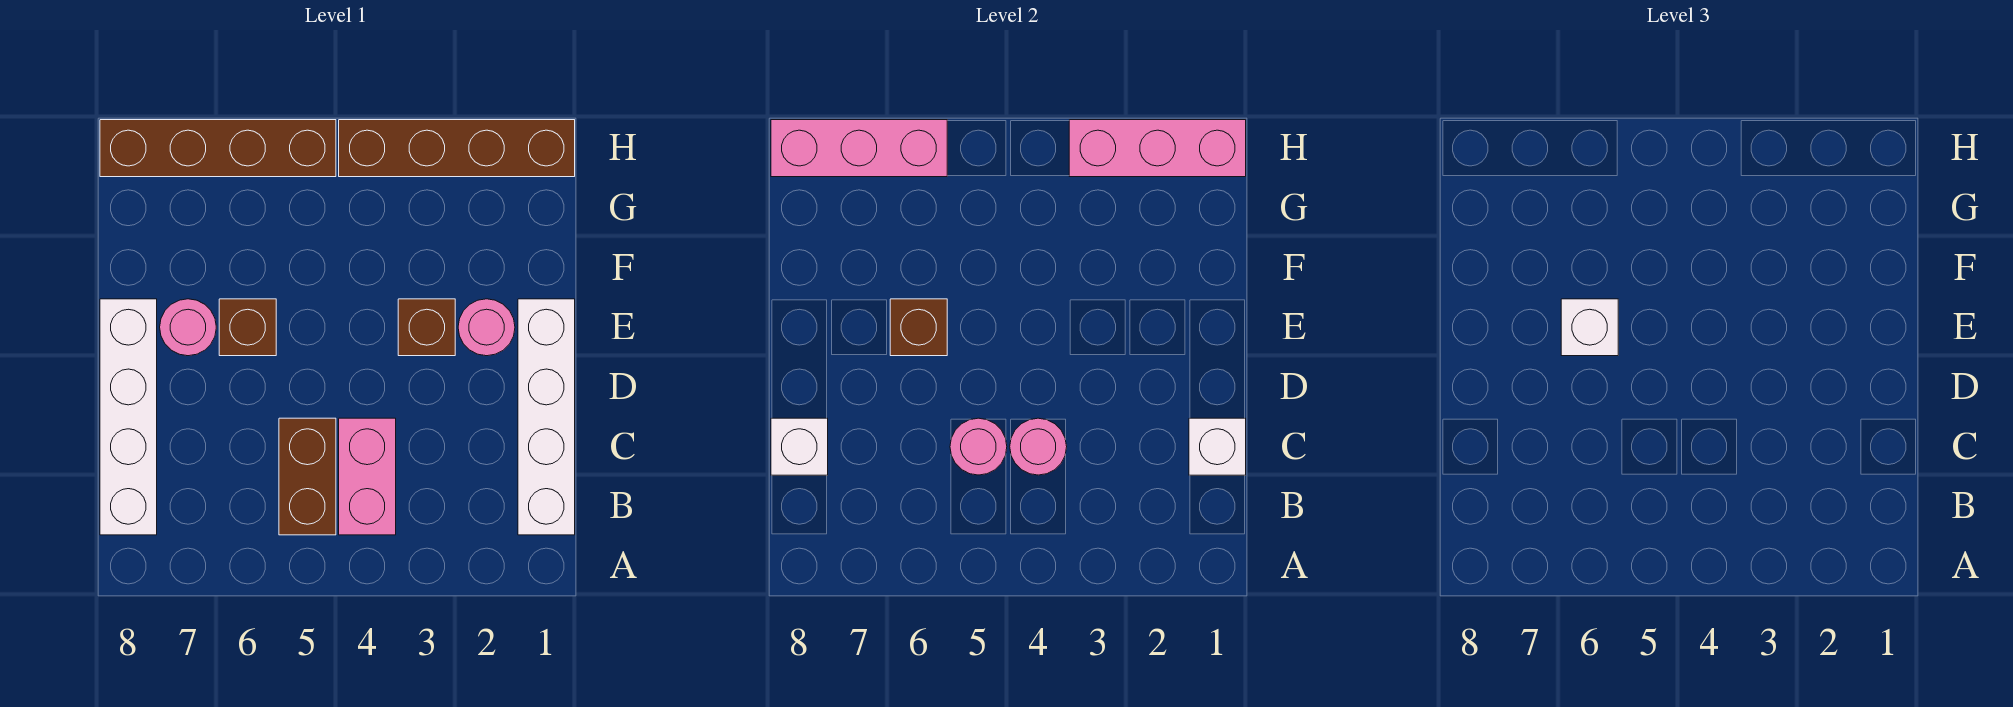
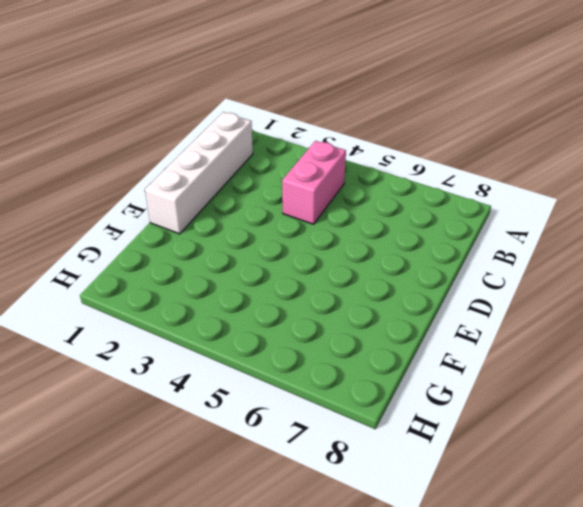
none -> brown brick B5:C5 level 1
none -> white brick B8:E8 level 1
none -> pink round brick E2 level 1

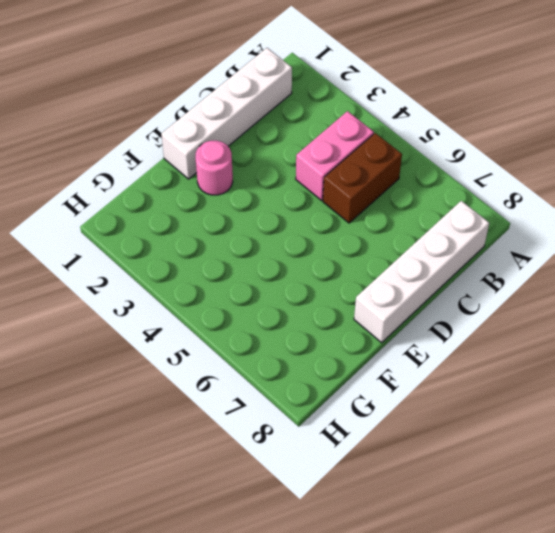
none -> brown brick E3 level 1
none -> brown brick E6 level 1
none -> pink round brick E7 level 1

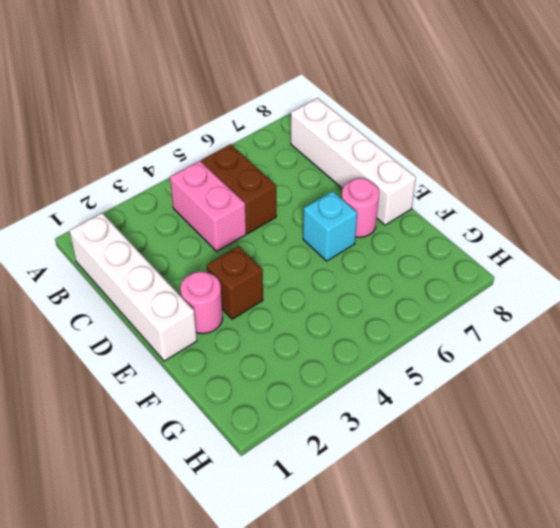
cyan brick E6 level 1 -> brown brick E6 level 1
none -> brown brick H1:H4 level 1
none -> brown brick H5:H8 level 1
none -> white brick C1 level 2

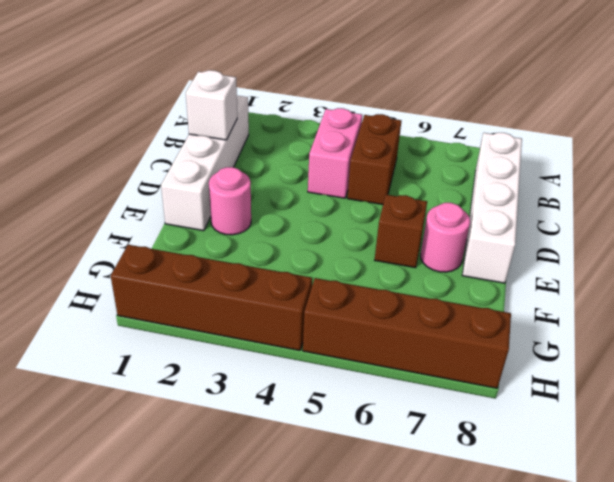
none -> brown brick E3 level 1
none -> pink round brick C4 level 2
none -> pink round brick C5 level 2

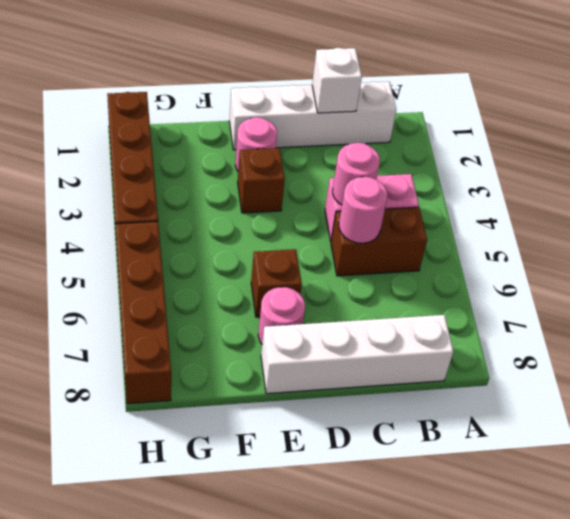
none -> white brick C8 level 2
none -> brown brick E6 level 2
none -> pink brick H1:H3 level 2

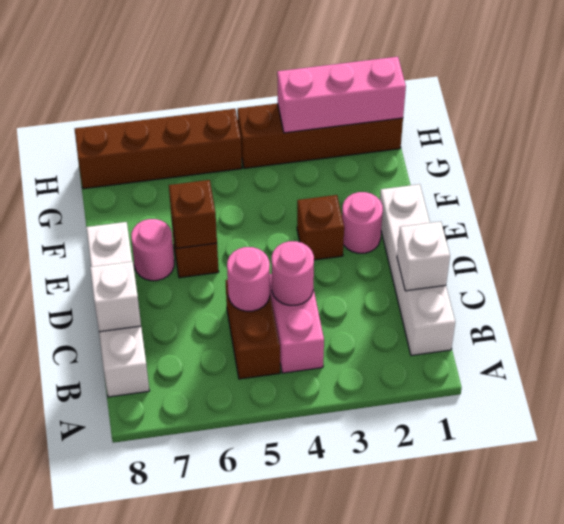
none -> pink brick H6:H8 level 2
none -> white brick E6 level 3

